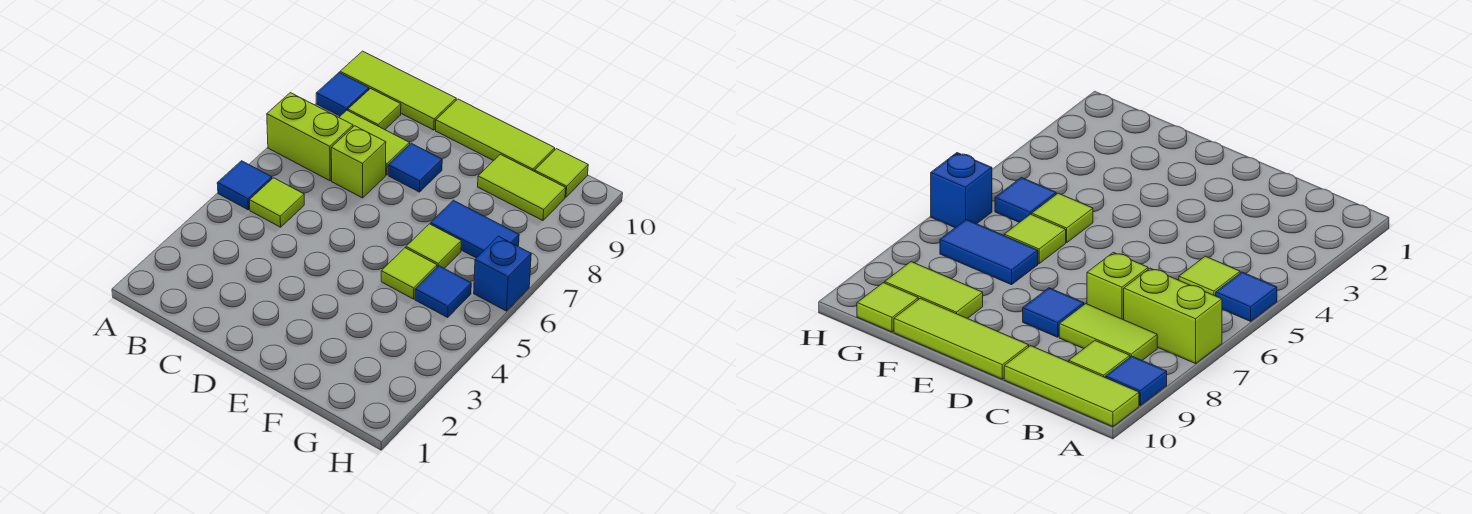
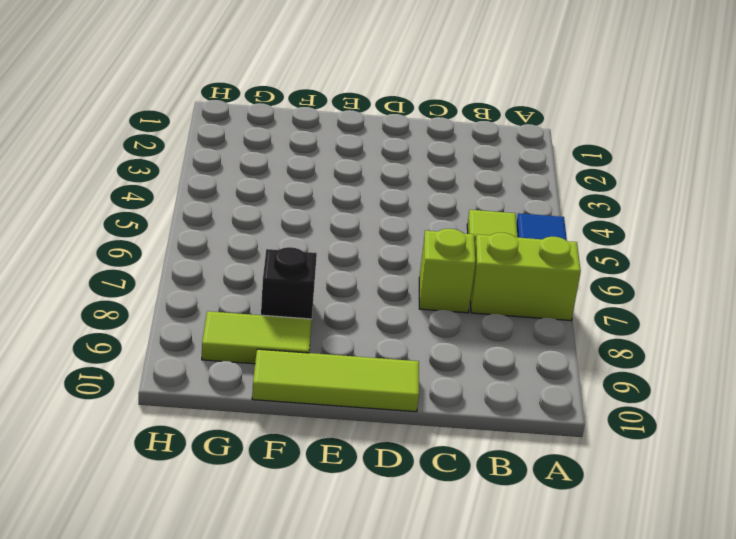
black brick F8 level 1 -> none
none -> blue tile A9 level 1
none -> lime tile A10:C10 level 1
none -> lime tile B8:C8 level 1

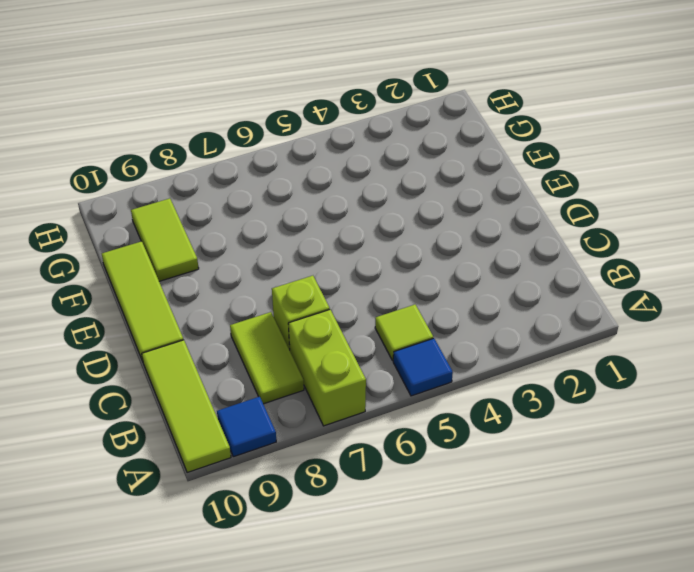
none -> lime tile B9 level 1
none -> blue tile D8 level 1
none -> lime tile F5 level 1

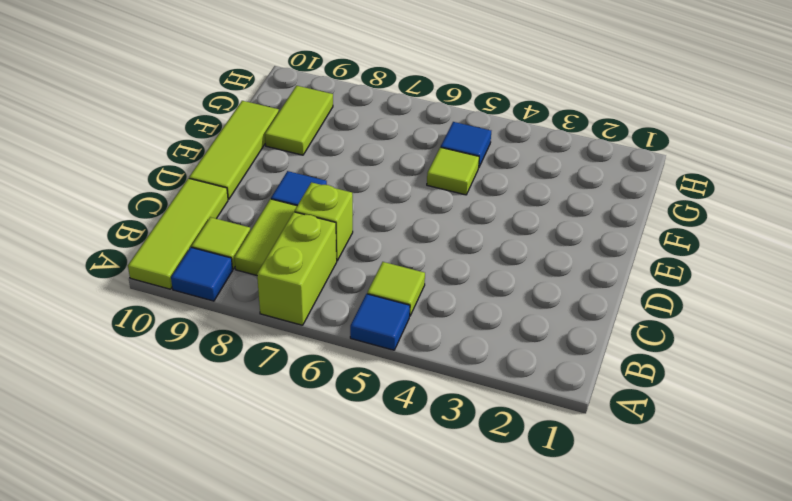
none -> lime tile F6 level 1
none -> blue tile F7:G7 level 1
none -> lime tile G10 level 1

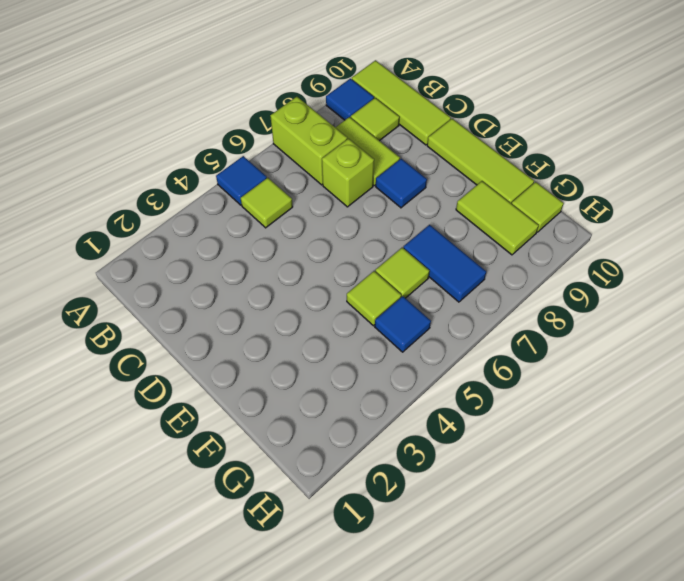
none -> blue brick H6 level 1

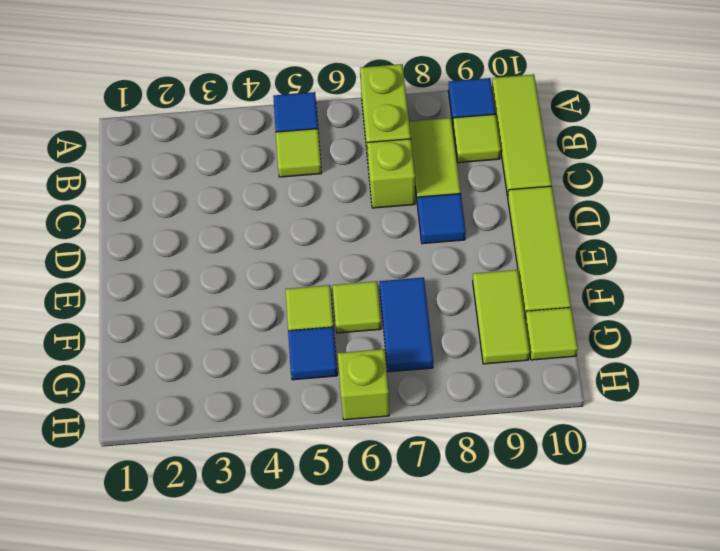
lime brick H6 level 1 -> blue brick H6 level 1

